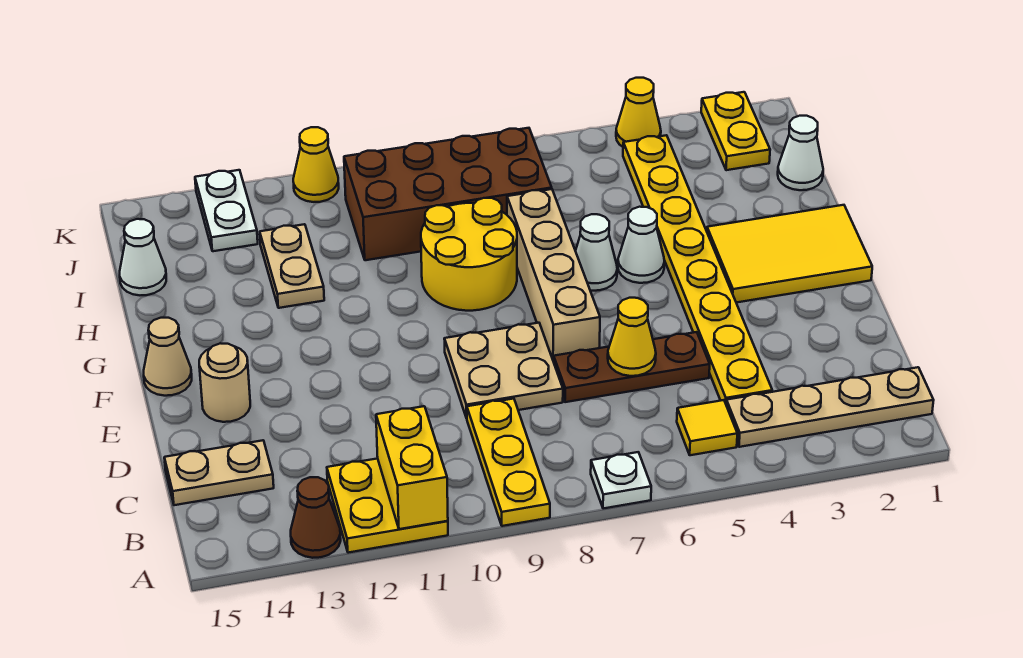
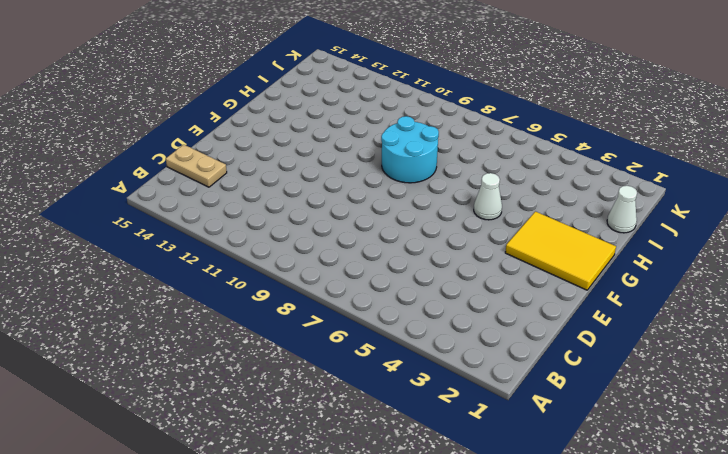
cyan round brick G8:H9 level 1 -> yellow round brick G8:H9 level 1
none -> white plate A7 level 1
none -> yellow plate A9:C9 level 1
none -> yellow plate A11:B12 level 1

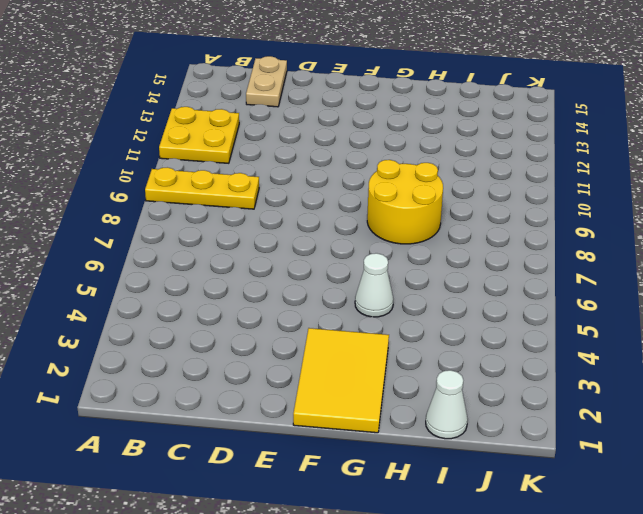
none -> white plate A7 level 1
none -> brown cone A13 level 1
none -> tan plate B1:B4 level 1

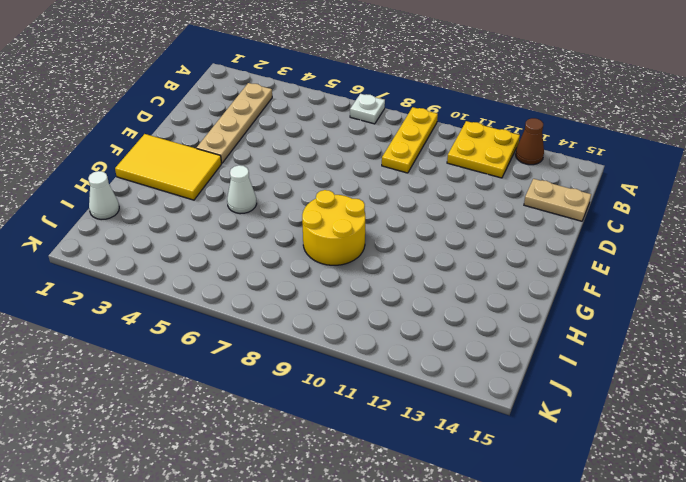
tan plate B3:E3 level 1 -> tan plate B1:B4 level 1
none -> yellow tile B5 level 1
none -> yellow plate C4:J4 level 1
none -> brown plate D5:D7 level 1

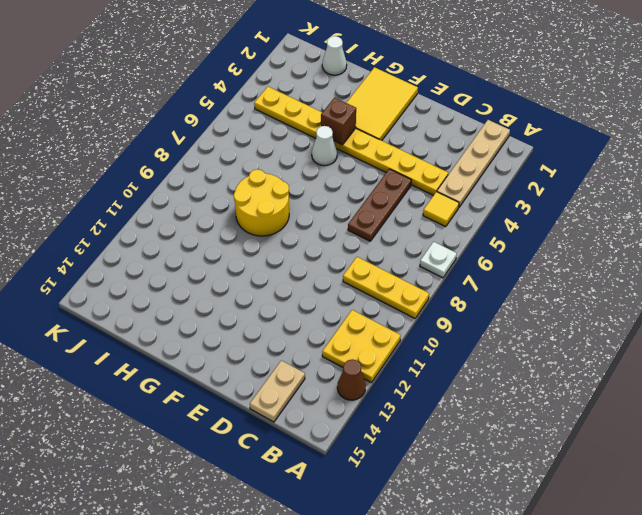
brown brick G4 level 2 -> none
none -> tan plate D8:E9 level 1
none -> tan brick E7:H7 level 1
none -> tan round brick E14 level 1

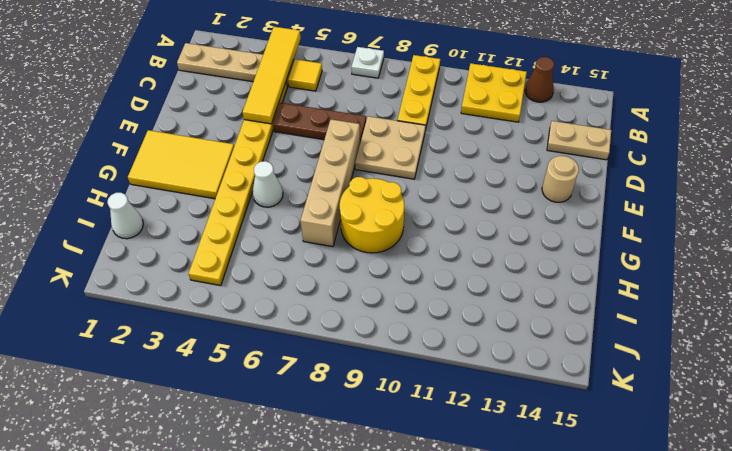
yellow tile A4:D4 level 2 -> none
none -> tan cone F15 level 1
none -> white cone G6 level 1
none -> tan plate H12:I12 level 1

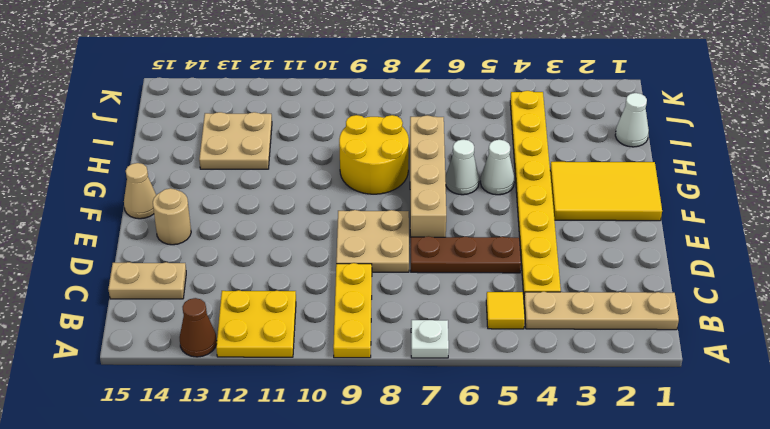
tan plate H12:I13 level 1 -> tan plate H12:I12 level 1
none -> brown brick I7:J10 level 1
none -> white cone I15 level 1
none -> yellow plate J2:K2 level 1

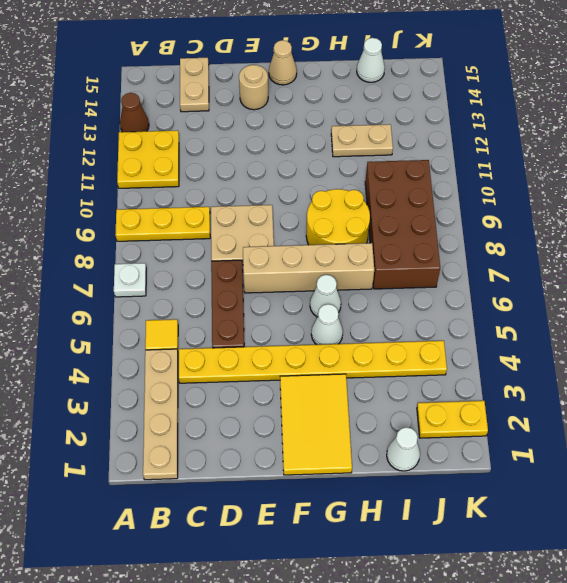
none -> white plate J13:K13 level 1
none -> yellow cone K4 level 1
none -> yellow cone K11 level 1

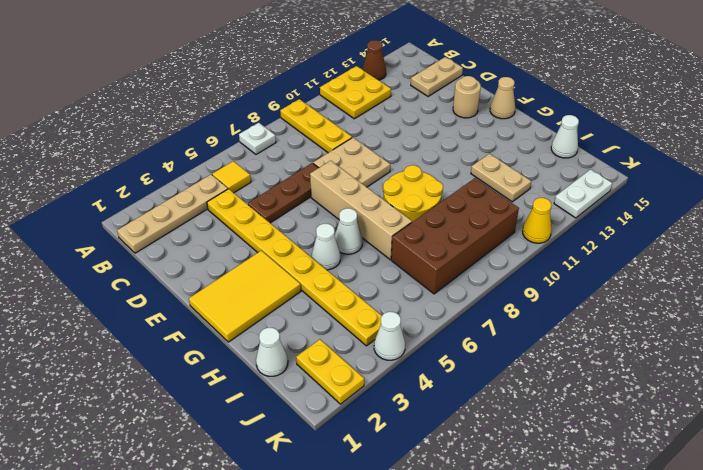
white cone K4 level 1 -> yellow cone K4 level 1
white plate K13:K14 level 1 -> white plate J13:K13 level 1
none -> yellow brick A11:B11 level 2
none -> yellow cone D6 level 2

